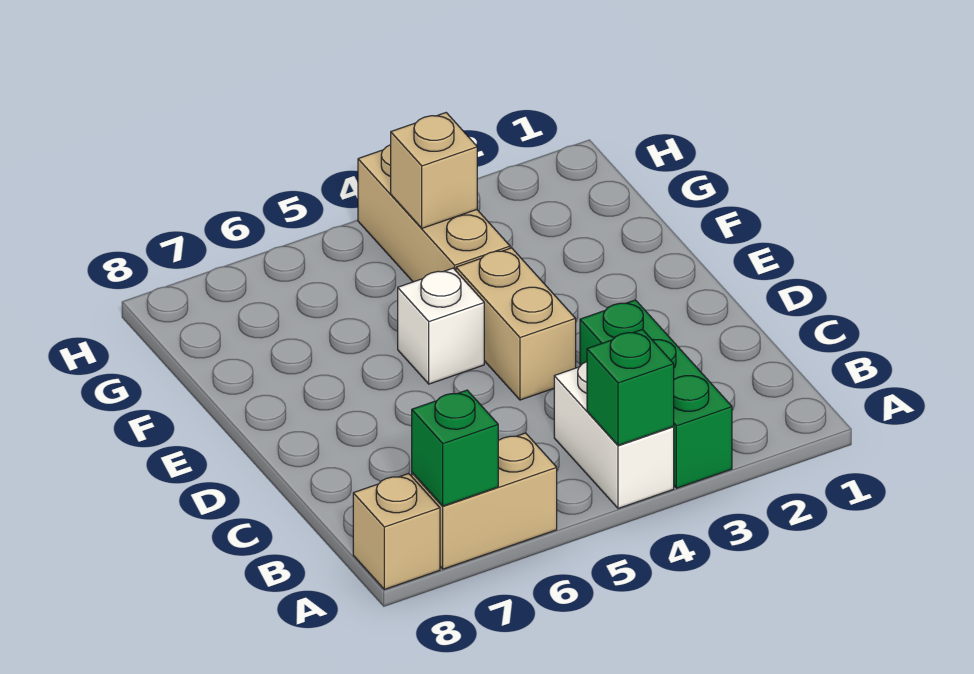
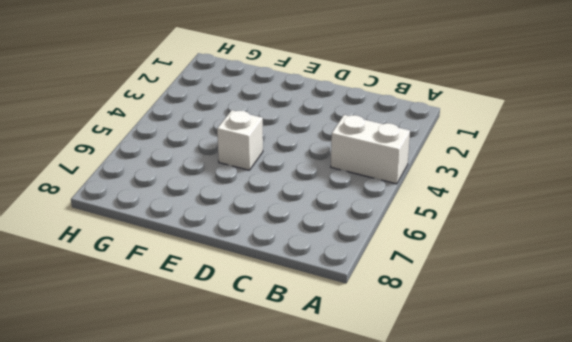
none -> green brick A3:C3 level 1
none -> tan brick A6:A7 level 1

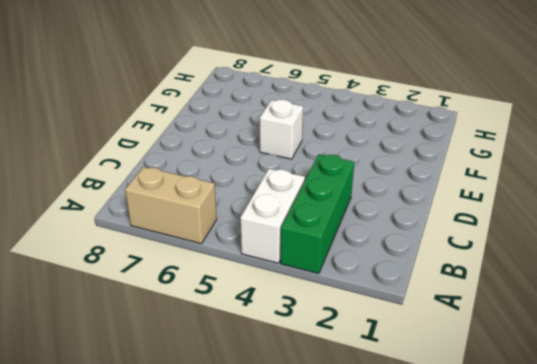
none -> tan brick A8 level 1
none -> tan brick D4:E4 level 1

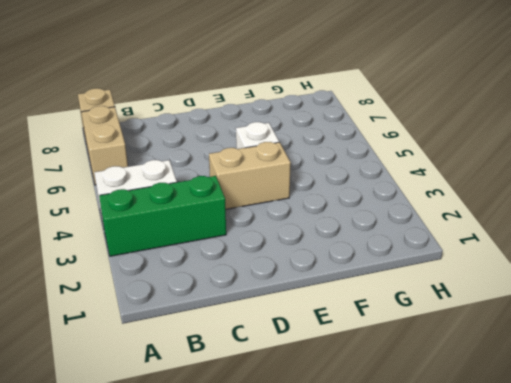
none -> tan brick F4:H4 level 1
none -> green brick A4 level 2

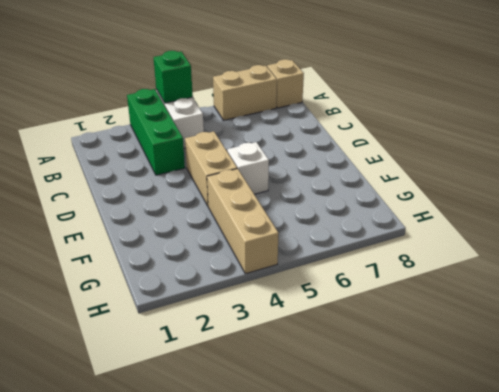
none -> green brick A7 level 2
none -> tan brick G4 level 2

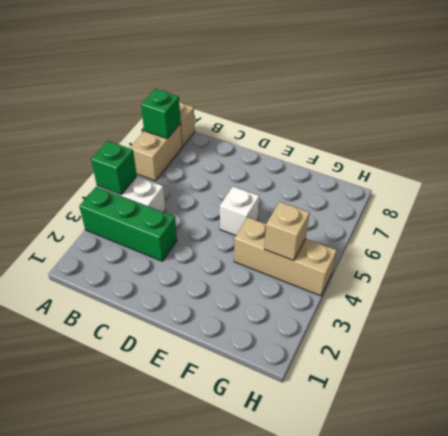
none -> tan brick D4:E4 level 1

